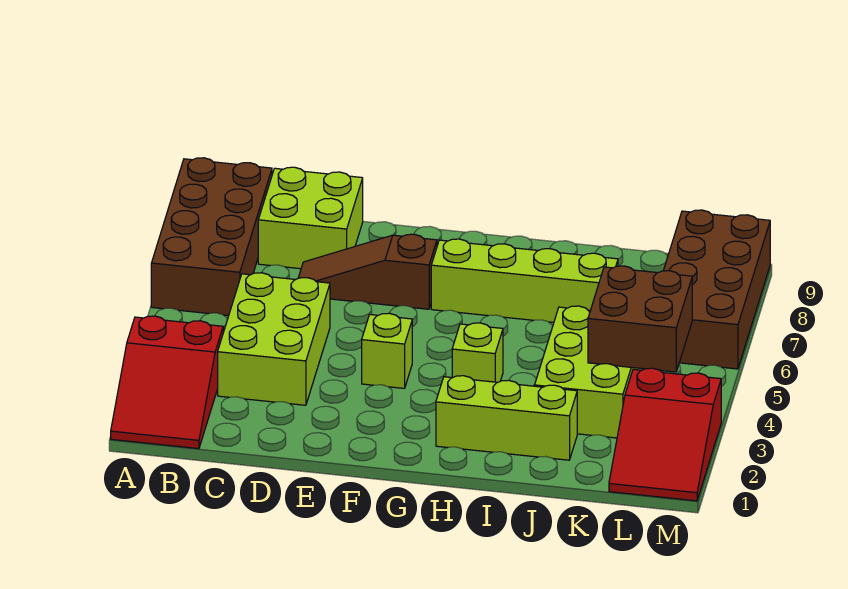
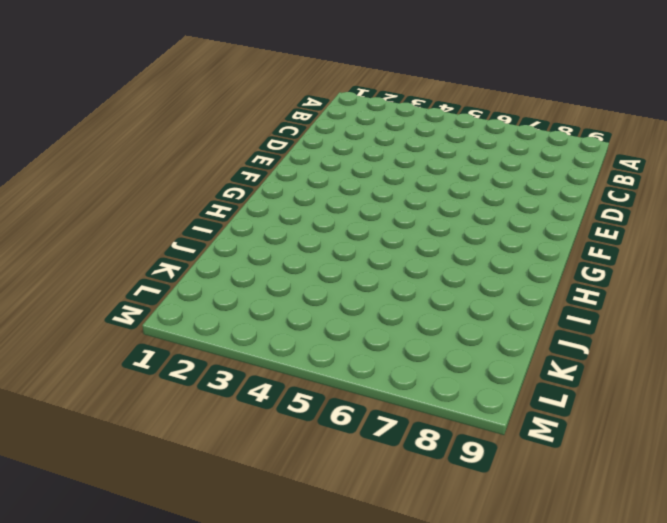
none -> red slope A1:B3 level 1 top 3
none -> brown brick A6:B9 level 1
none -> lime brick C3:D5 level 1

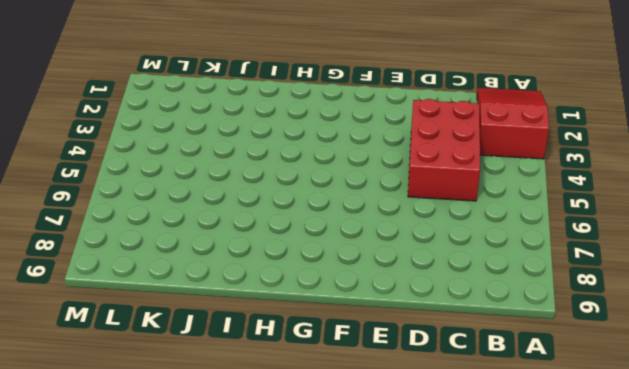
red brick C3:D5 level 1 -> lime brick C3:D5 level 1
none -> brown brick A6:B9 level 1
none -> lime brick C8:D9 level 1
none -> brown slope D7:F7 level 1 top F

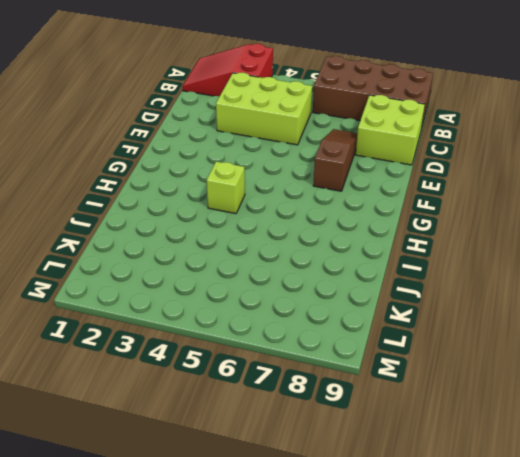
none -> lime brick F4 level 1
none -> lime brick G7:J7 level 1
none -> lime brick H2:J2 level 1

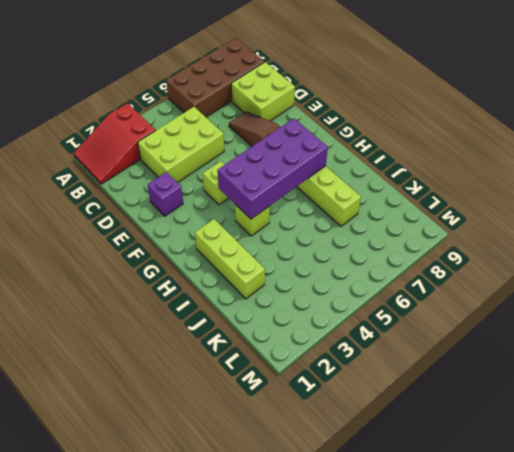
purple brick E2 level 1 -> none
purple brick G4:H7 level 2 -> none
none -> lime brick J3:K5 level 1
none -> red slope L1:M3 level 1 top 3
none -> brown brick L6:M9 level 1

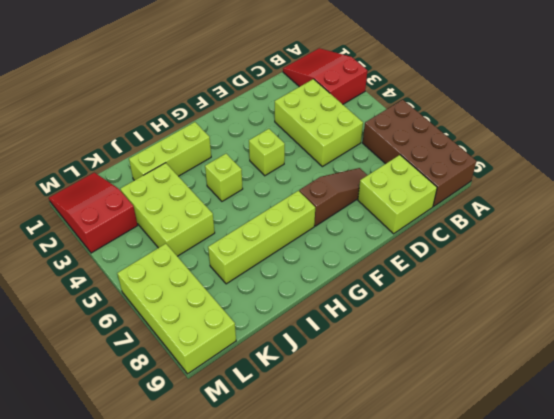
lime brick L6:M9 level 1 -> brown brick L6:M9 level 1
none -> brown brick K4:L5 level 2

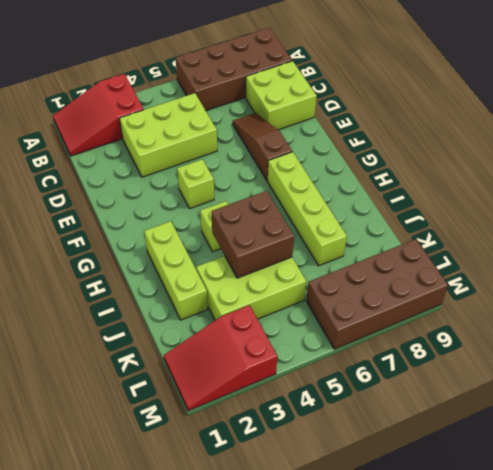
brown brick I4:J5 level 2 -> brown brick K4:L5 level 2

